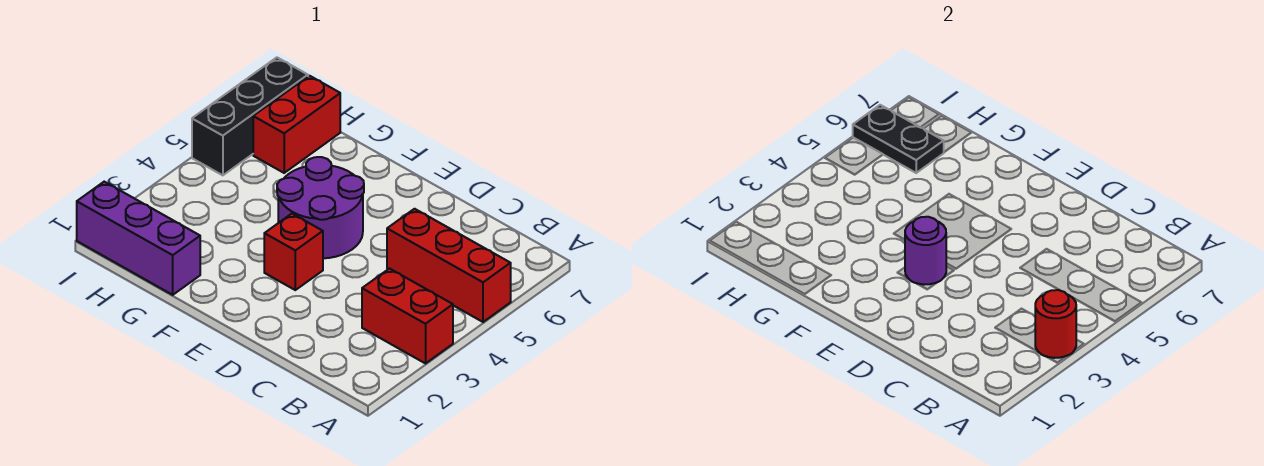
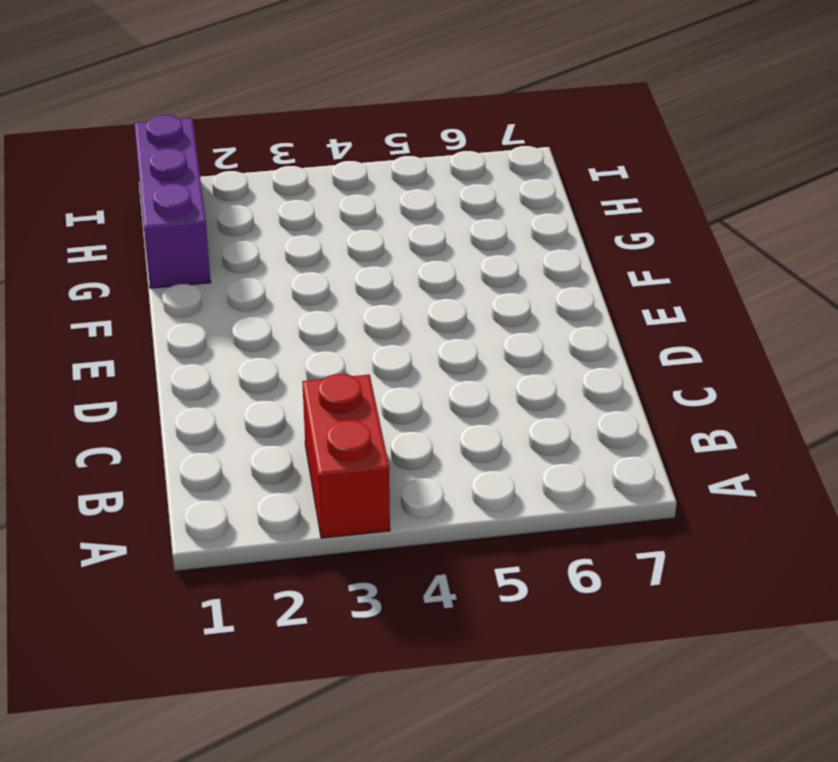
none -> red brick A5:C5 level 1
none -> red brick E3 level 1

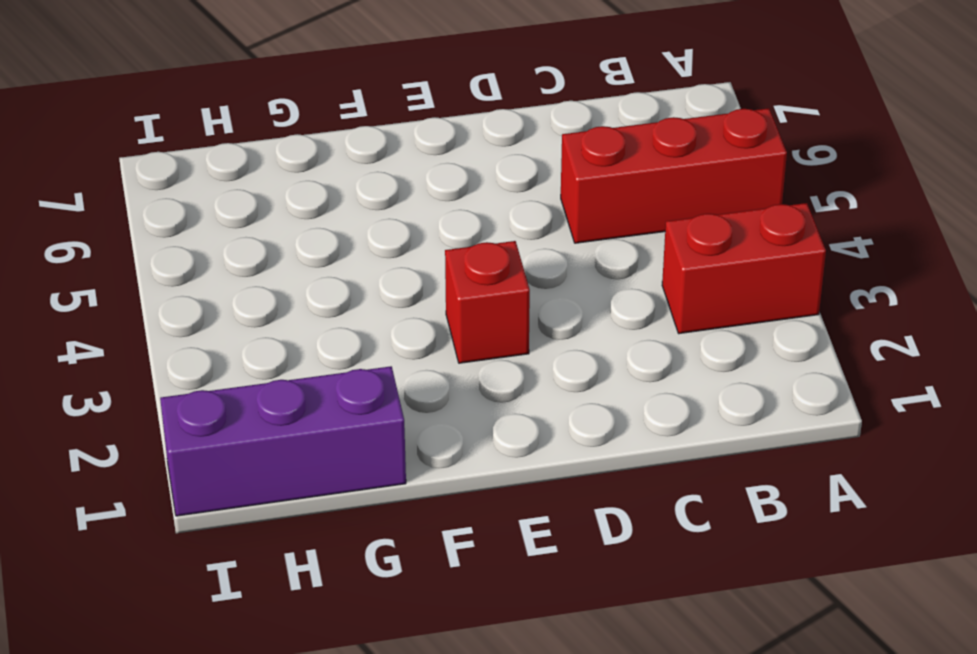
none -> purple round brick E4:F5 level 1
none -> red brick H6:H7 level 1

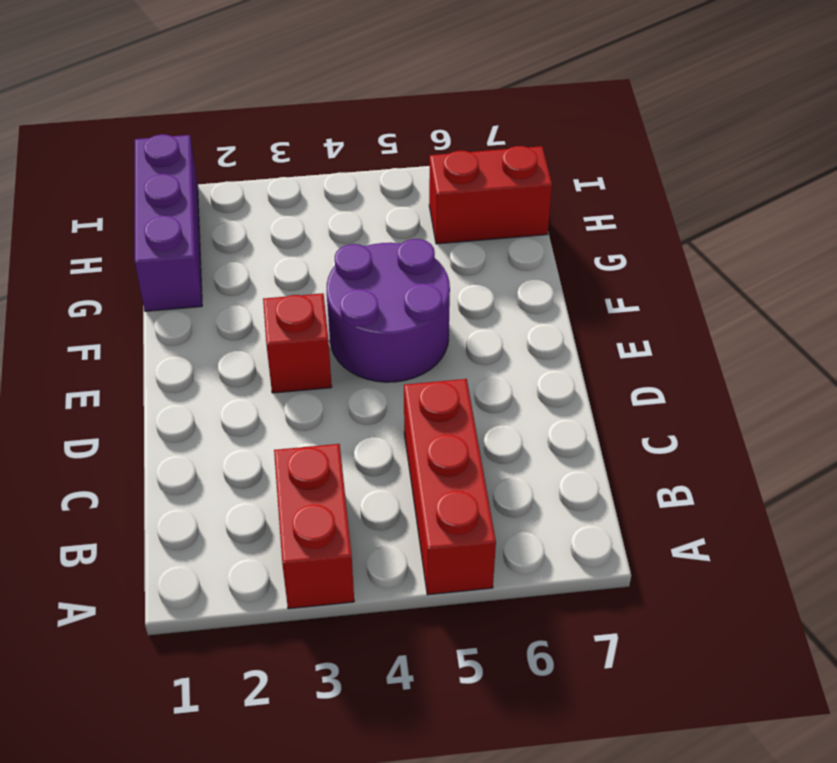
none -> black brick I5:I7 level 1
none -> red round brick A3 level 2

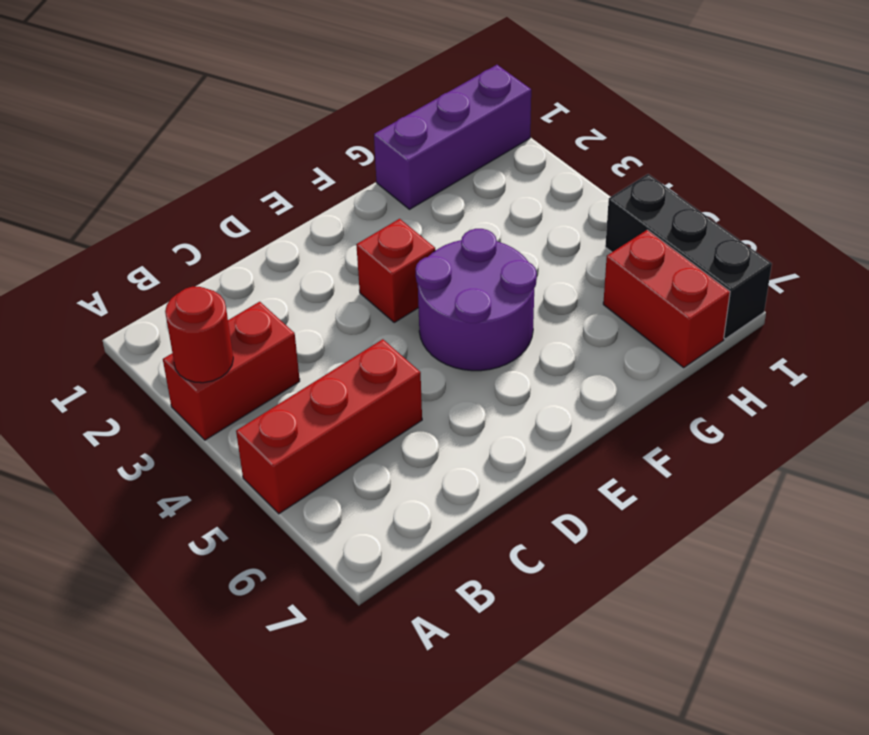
none -> purple round brick E3 level 2
none -> black plate H6:I6 level 2

